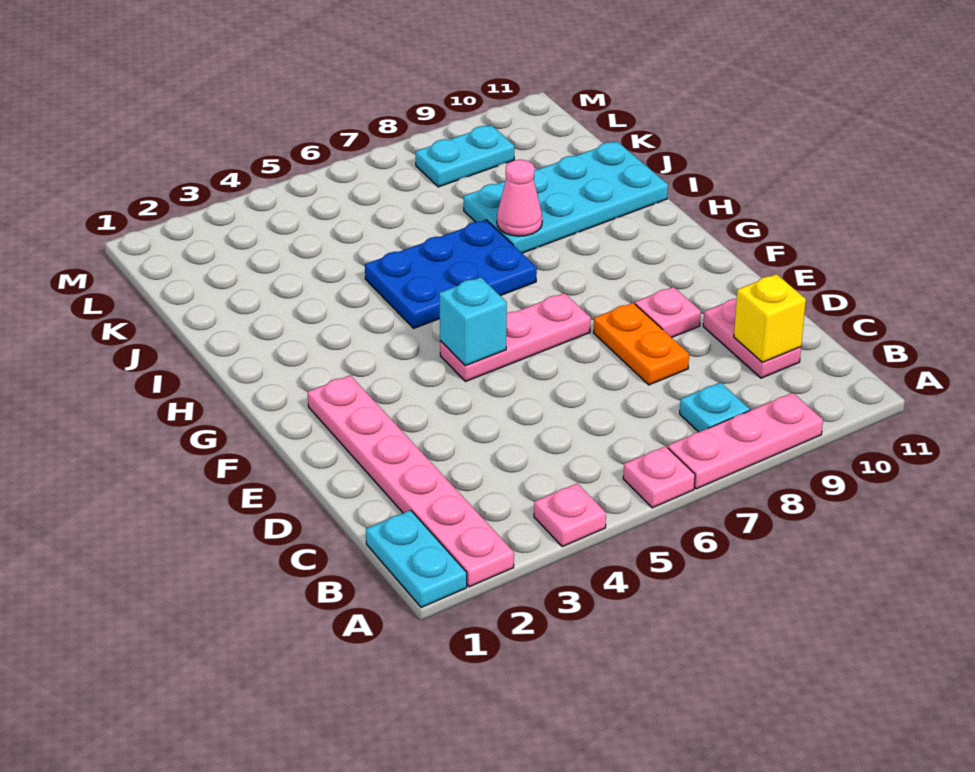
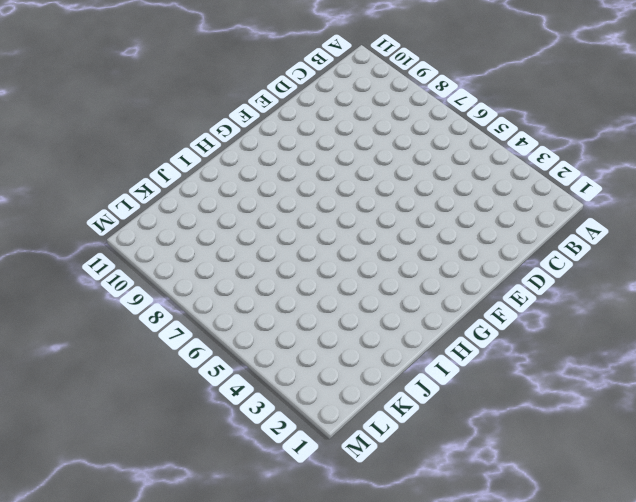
none -> cyan plate A1:B1 level 1
none -> pink plate A2:F2 level 1
none -> pink plate A4 level 1

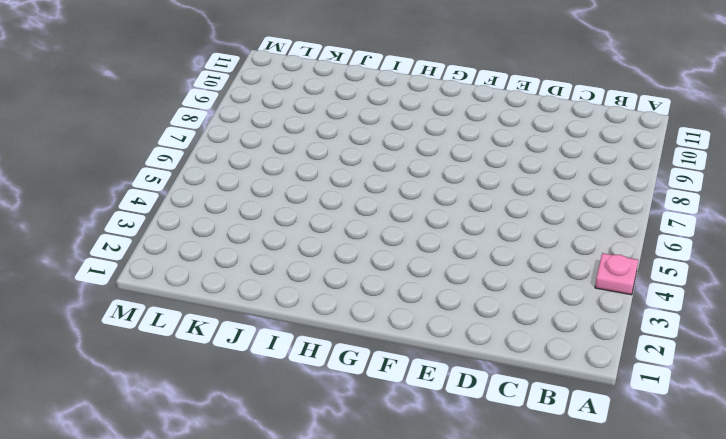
none -> cyan plate A1:B1 level 1
none -> pink plate A2:F2 level 1
none -> pink plate A6 level 1

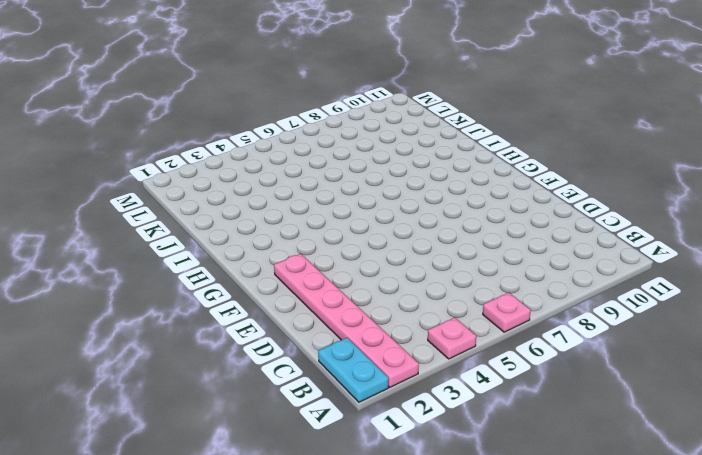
none -> pink plate A7:A9 level 1
none -> cyan plate B8 level 1
none -> pink plate C10:D10 level 1

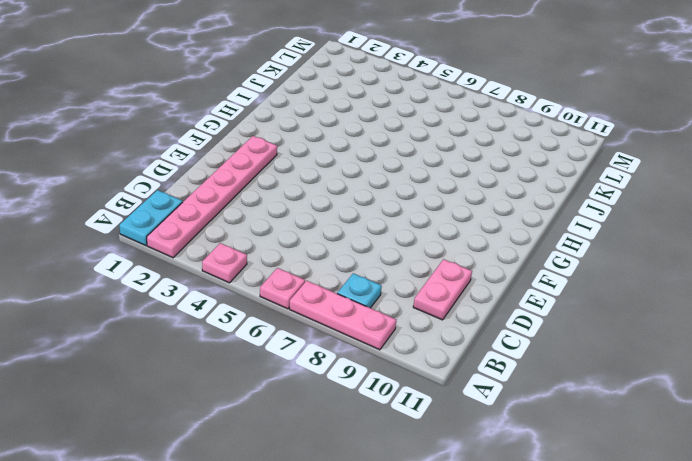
none -> orange plate D8:E8 level 1
none -> pink plate E9 level 1
none -> pink plate F5:F7 level 1

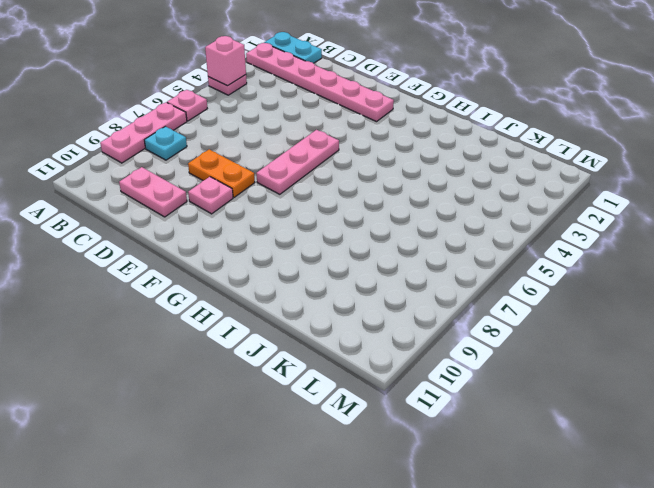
pink brick A4 level 2 -> none
none -> blue plate H5:I7 level 1
none -> cyan plate I8:J11 level 1
none -> cyan plate L8:L9 level 1

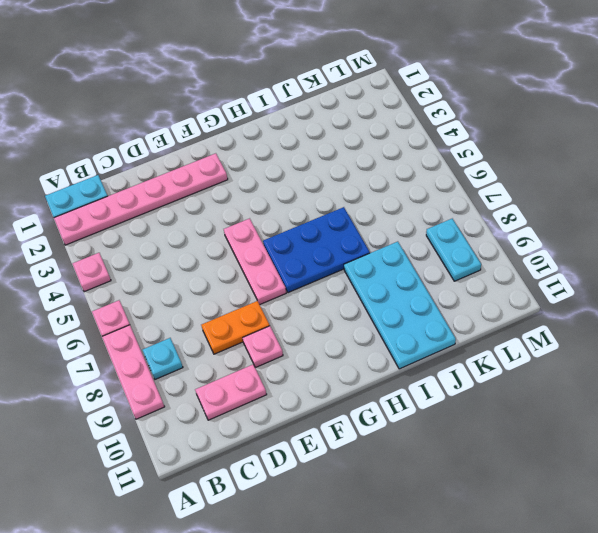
blue plate G6:I7 level 1 -> blue plate H5:I7 level 1
none -> yellow brick C10 level 2
none -> cyan brick F5 level 2
none -> pink cone I8 level 2

